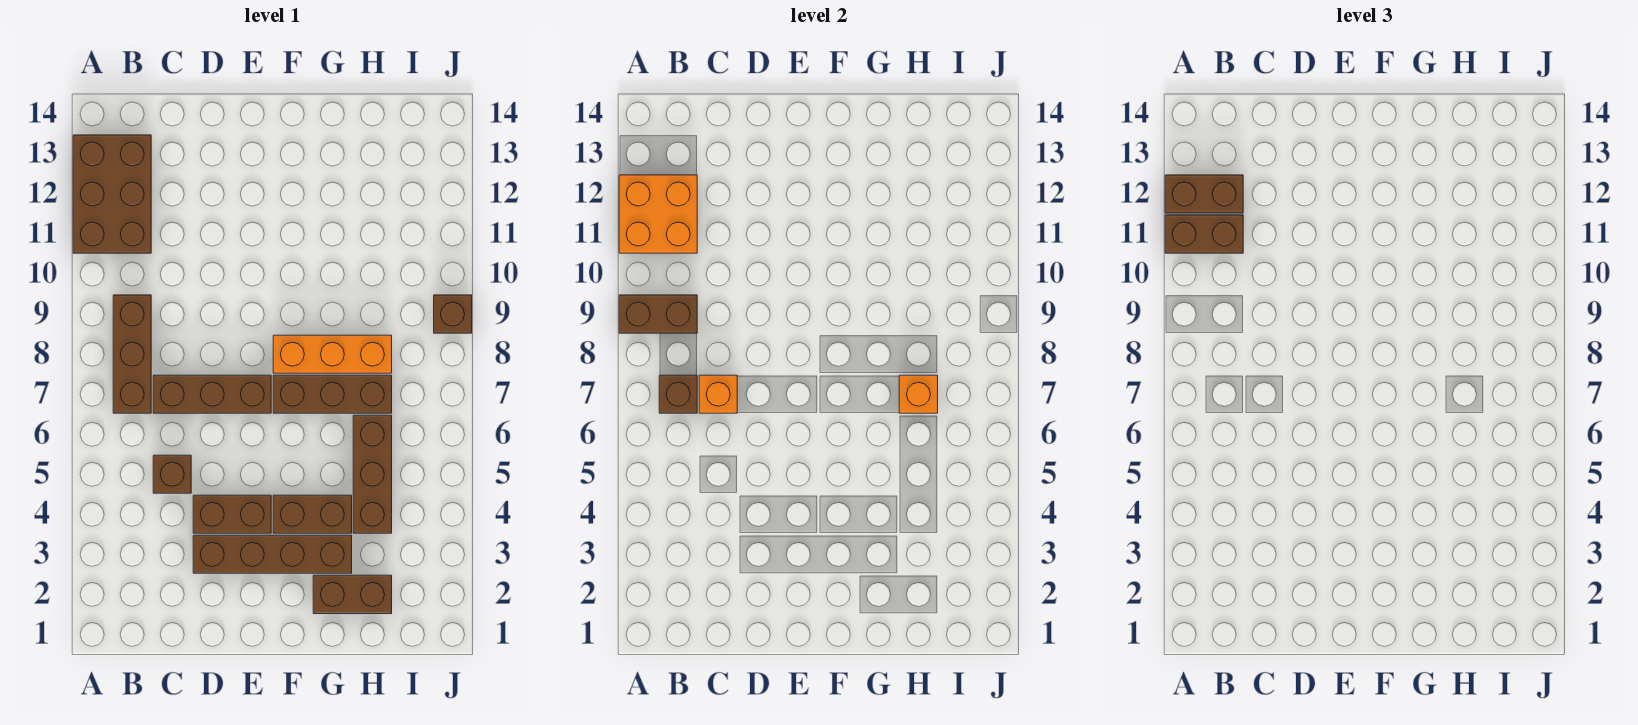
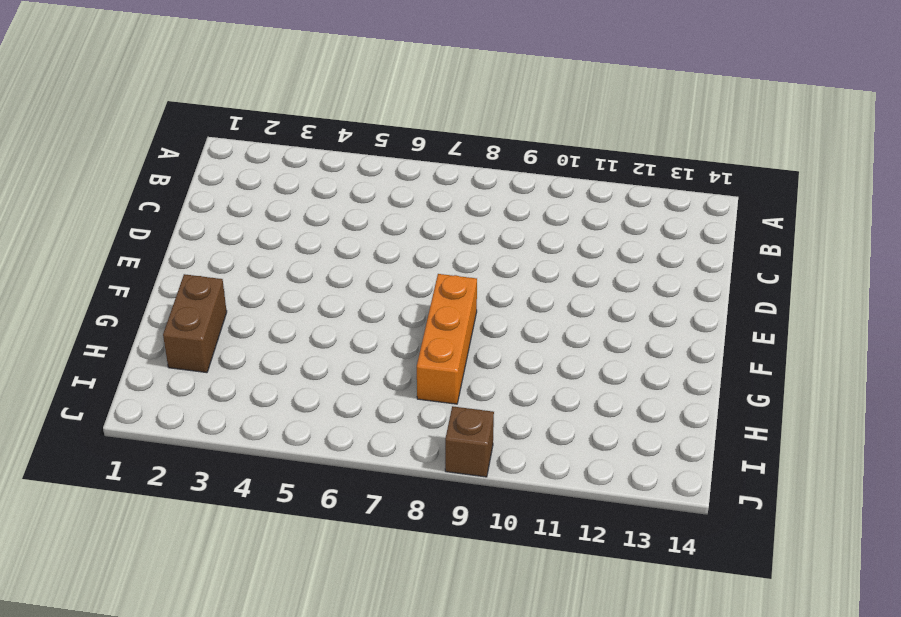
none -> brown brick A11:B13 level 1
none -> brown brick B7:B9 level 1
none -> brown brick C5 level 1

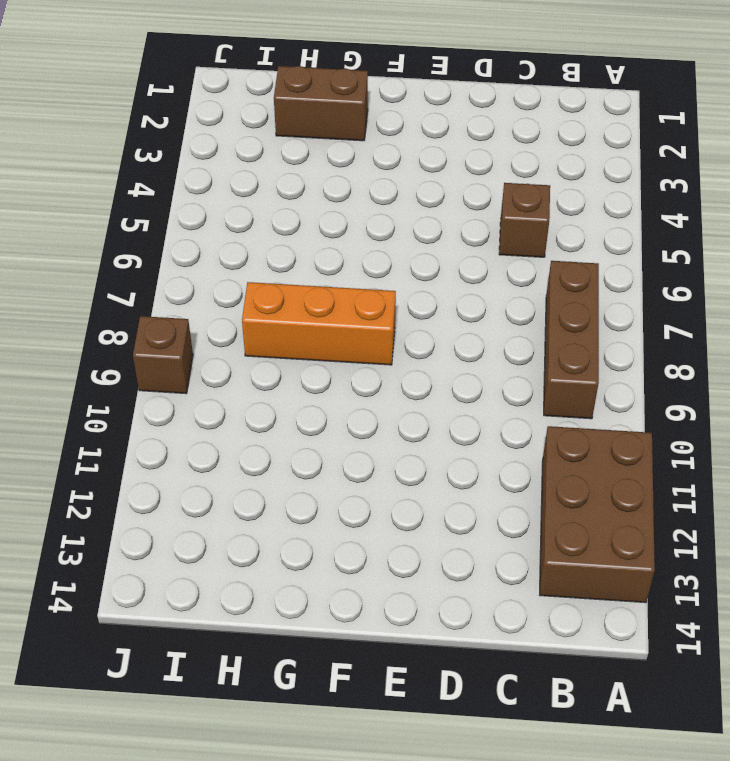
none -> brown brick C7:E7 level 1
none -> brown brick D3:G3 level 1
none -> brown brick D4:E4 level 1

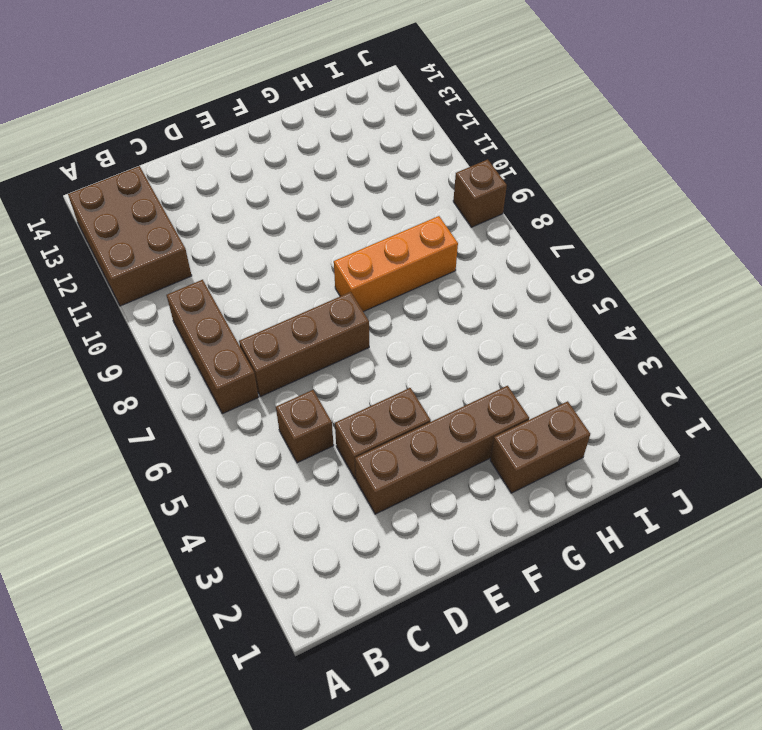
none -> brown brick F4:G4 level 1
none -> brown brick F7:H7 level 1
none -> brown brick H4:H6 level 1

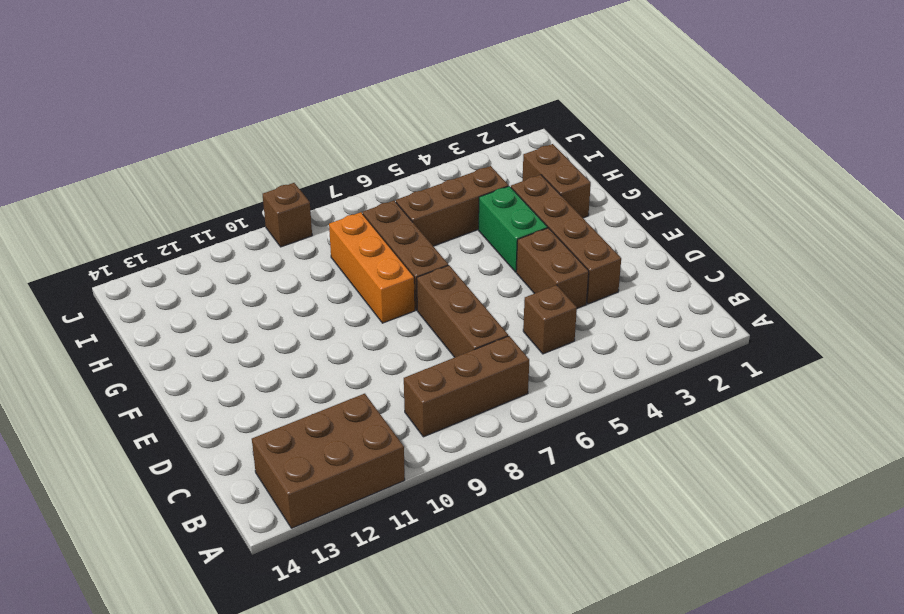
green brick F4:G4 level 1 -> brown brick F4:G4 level 1
none -> brown brick A9:B9 level 2
none -> orange brick A11:B12 level 2
none -> brown brick B7 level 2

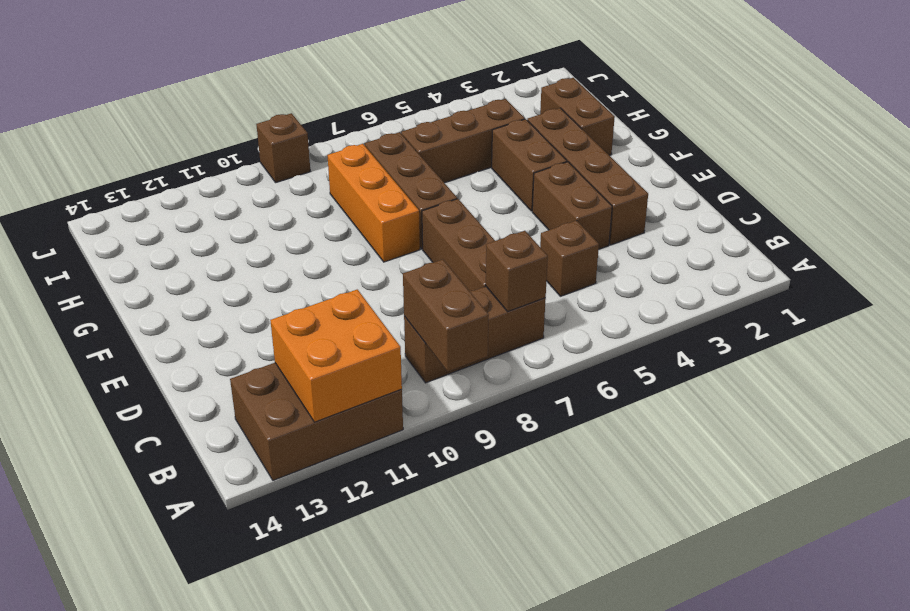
none -> orange brick C7 level 2
none -> orange brick H7 level 2
none -> brown brick A11:B11 level 3

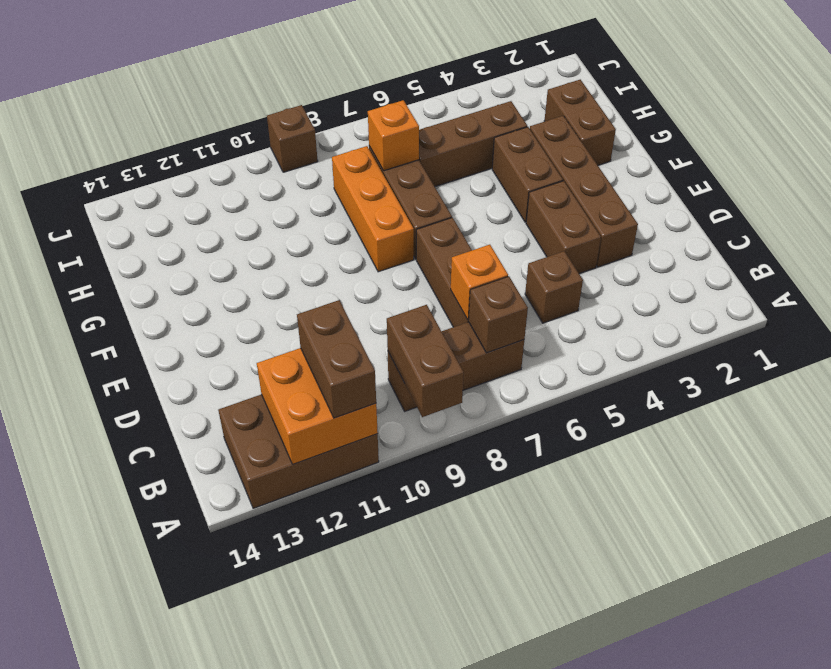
none -> brown brick A12:B12 level 3

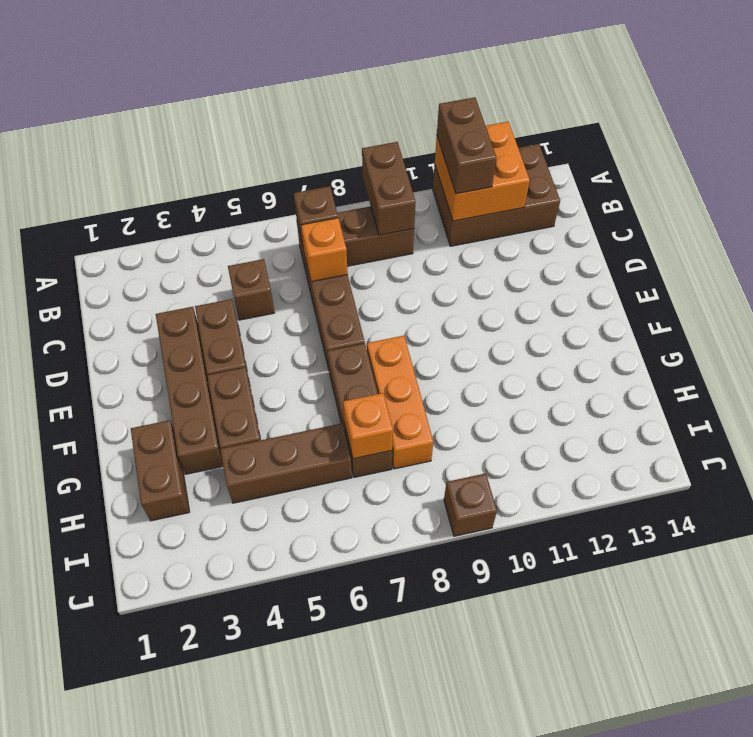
none -> brown brick A12:B12 level 3

